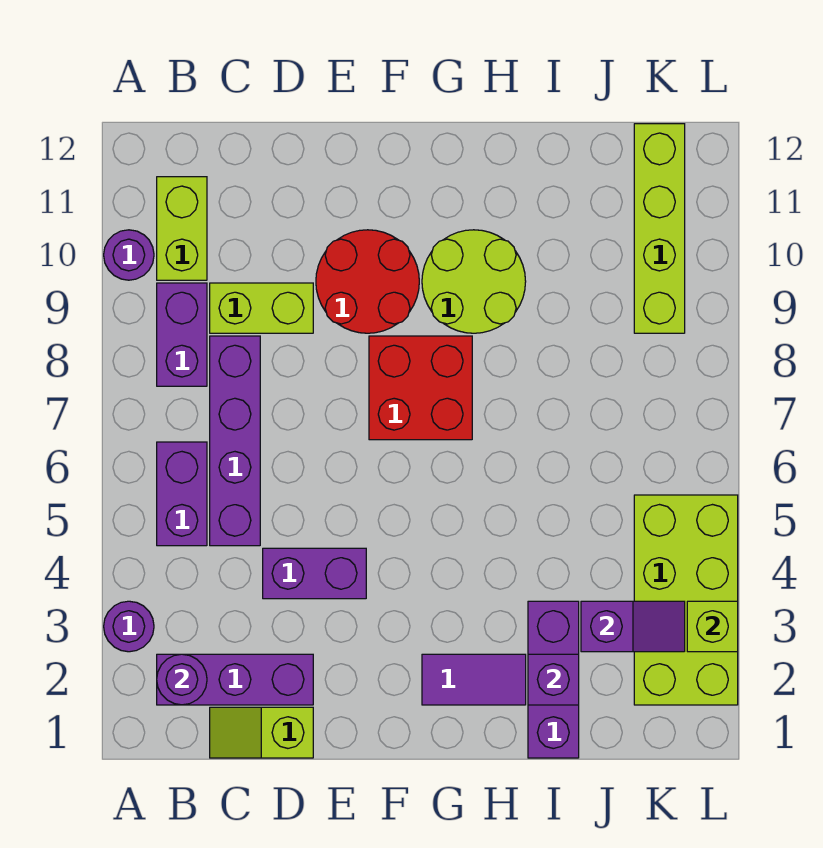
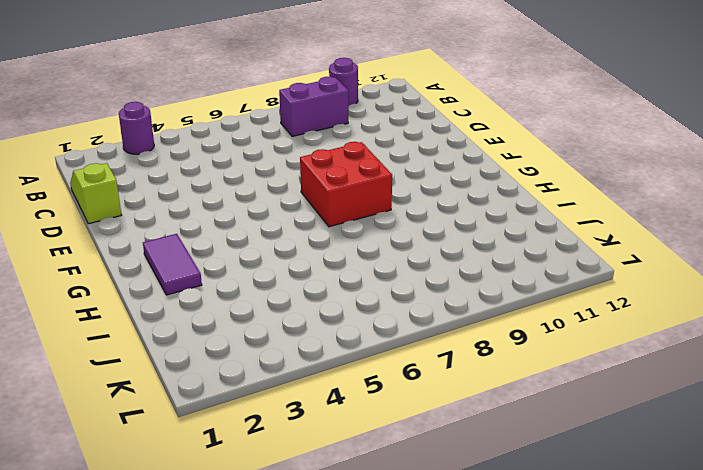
none -> purple brick B2:D2 level 1
none -> purple brick B5:B6 level 1
none -> lime brick B10:B11 level 1

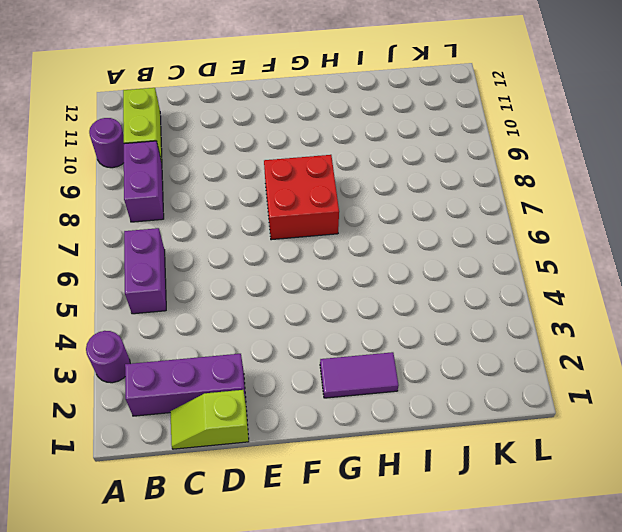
none -> purple brick C5:C8 level 1
none -> lime brick C9:D9 level 1
none -> purple brick D4:E4 level 1

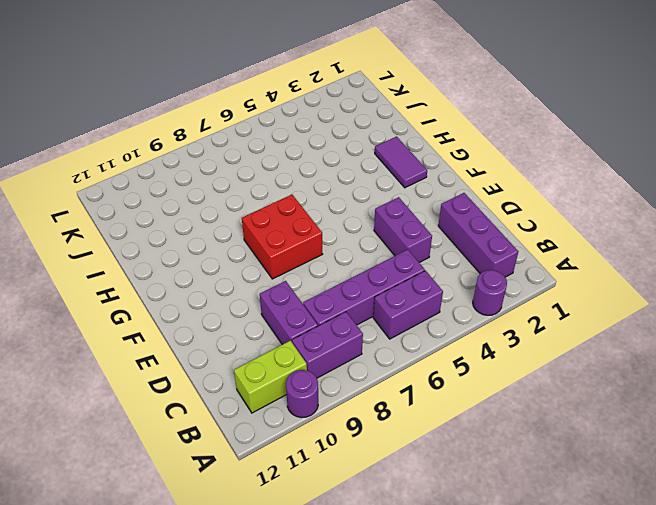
purple brick C9:D9 level 1 -> lime brick C9:D9 level 1
none -> lime slope C1:D1 level 1 top D
none -> red round brick E9:F10 level 1
none -> lime round brick G9:H10 level 1

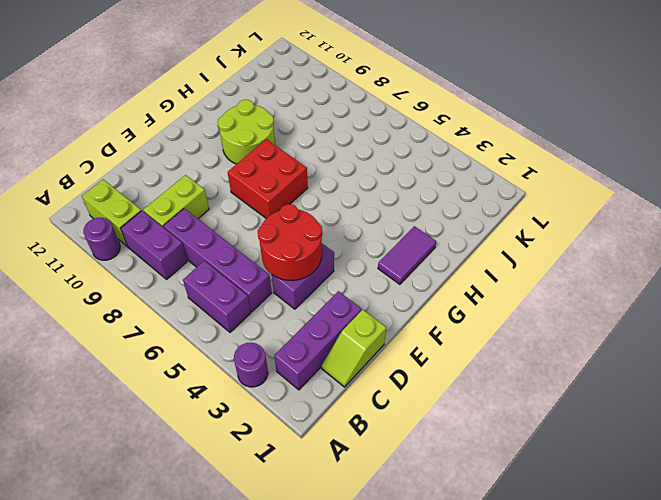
red round brick D4:E5 level 2 -> red round brick E9:F10 level 1
none -> purple brick I1:I3 level 1
none -> lime brick K2:L5 level 1
none -> lime brick K9:K12 level 1

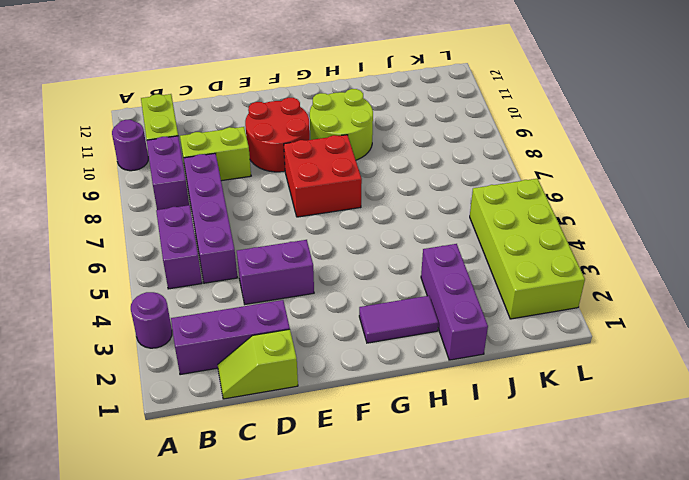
none -> lime brick K9:K12 level 1
none -> purple round brick B2 level 2
none -> purple brick I2 level 2

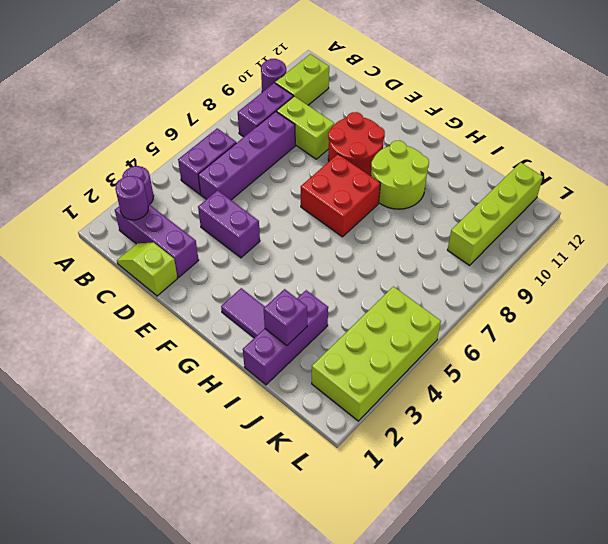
none -> purple slope J3:K3 level 2 top J
none -> lime brick L3 level 2

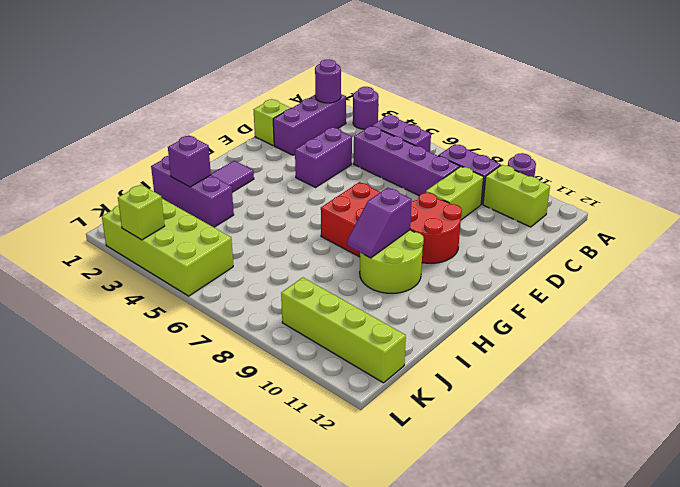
purple slope G9:H9 level 2 top G -> purple slope J3:K3 level 2 top J

